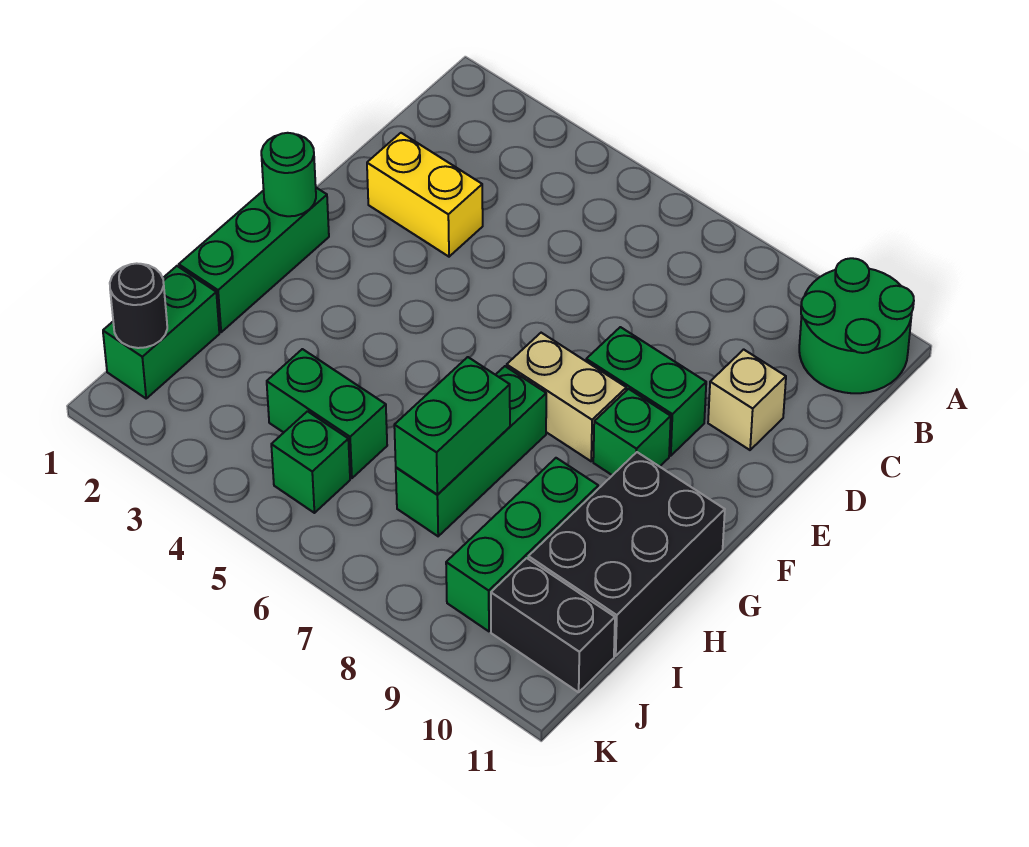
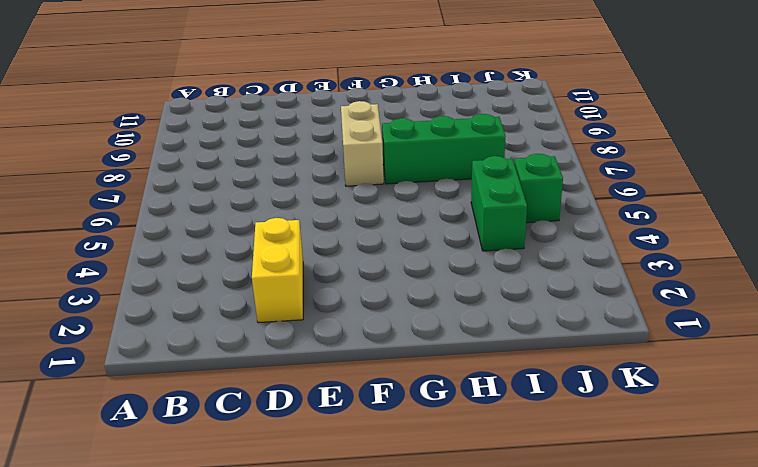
none -> green round brick A10:B11 level 1
none -> tan brick D10 level 1
none -> green brick E8:E9 level 1

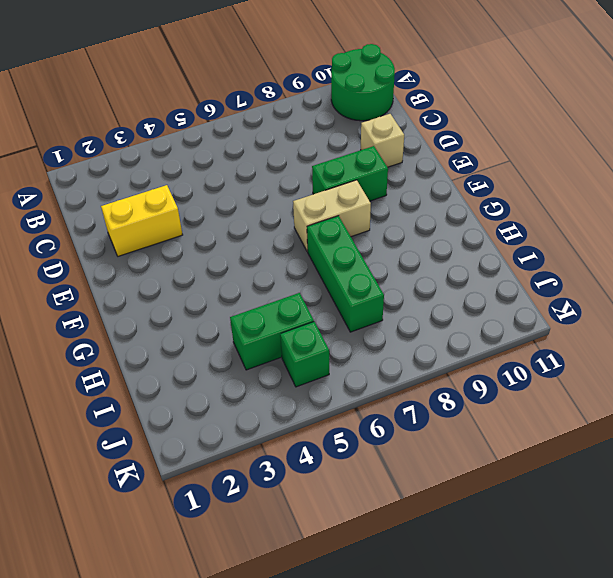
none -> green brick F1:H1 level 1
none -> green brick F9 level 1
none -> black brick G10:I11 level 1

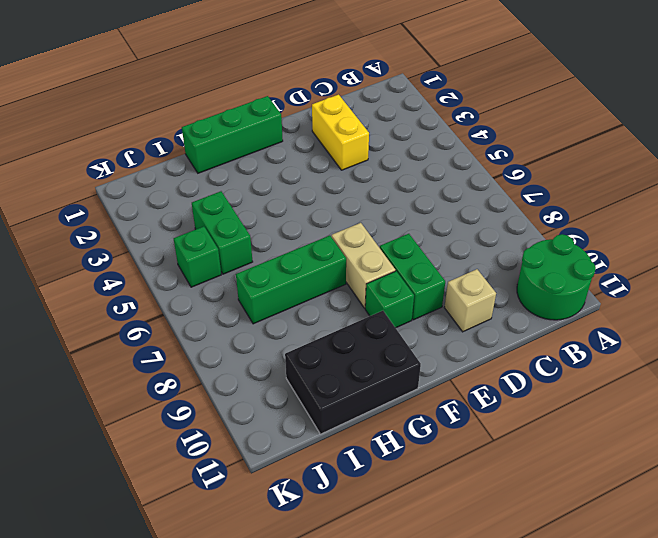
none -> green brick H9:J9 level 1
none -> green brick I1:J1 level 1
none -> black brick J10:J11 level 1

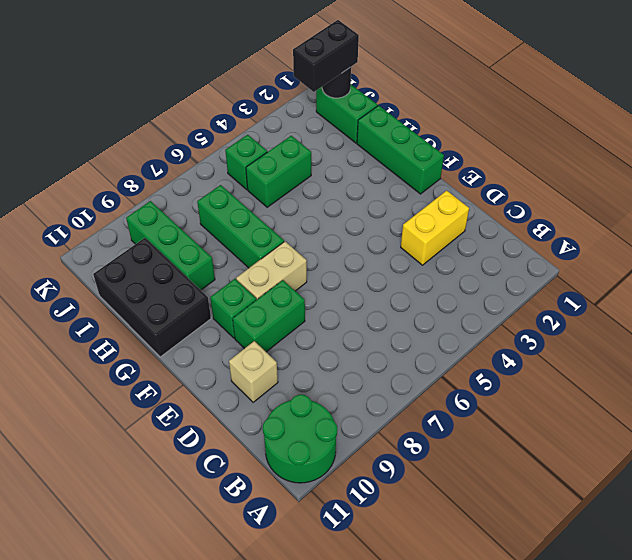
black brick J1:J2 level 3 -> black brick J10:J11 level 1
none -> green round brick F1 level 2
none -> green brick H7:I7 level 2

